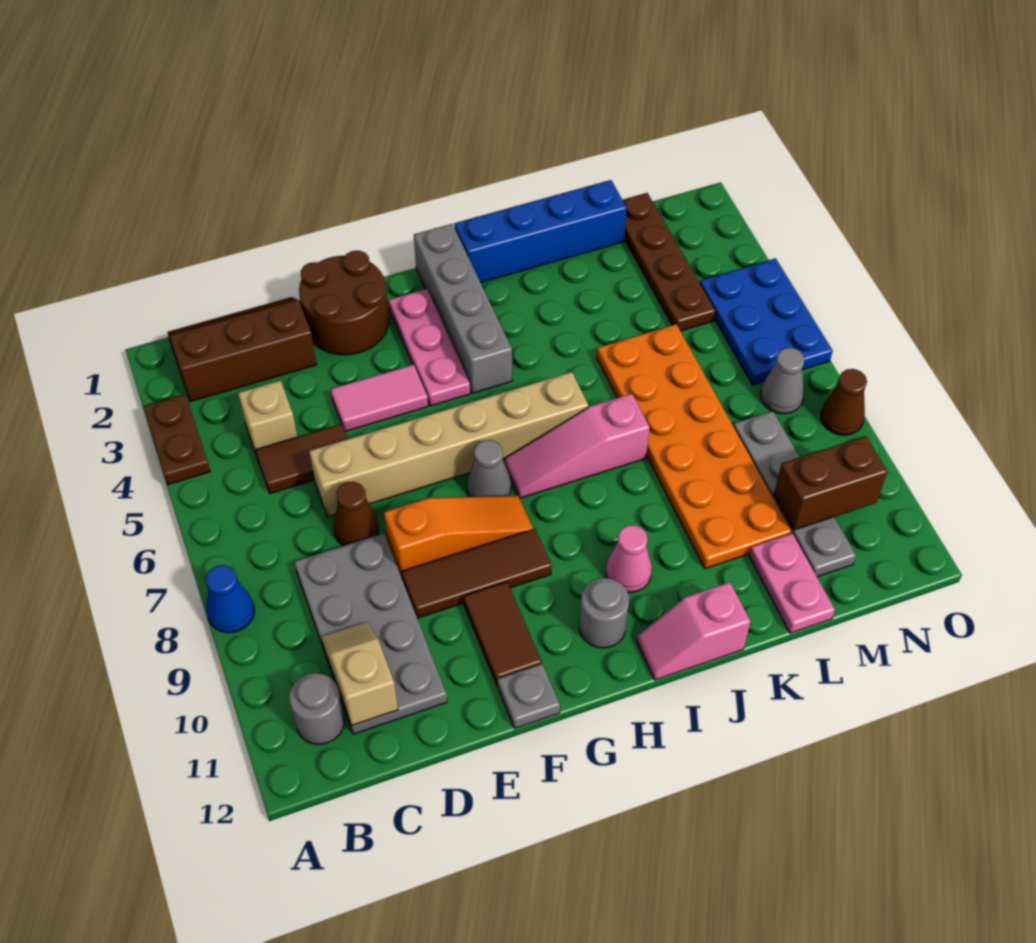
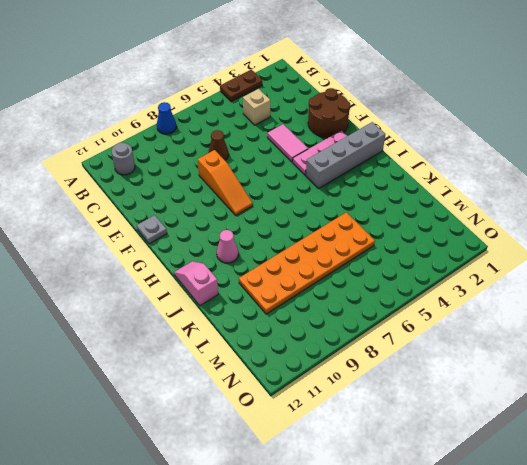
none -> brown slope B1:D2 level 1 top 2
none -> brown tile C5:D5 level 1
none -> grey plate C8:D11 level 1
none -> tan brick D6:I6 level 1

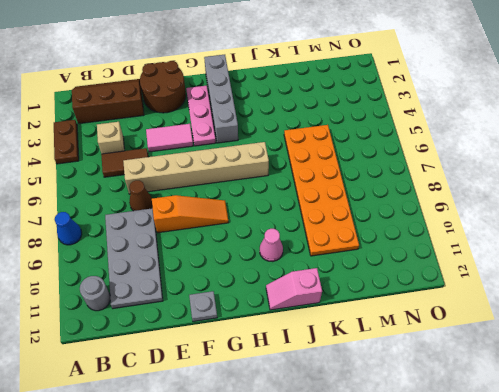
none -> brown tile E9:G9 level 1
none -> brown tile F10:F11 level 1
none -> grey cone G7 level 1
none -> pink slope H7:J7 level 1 top J

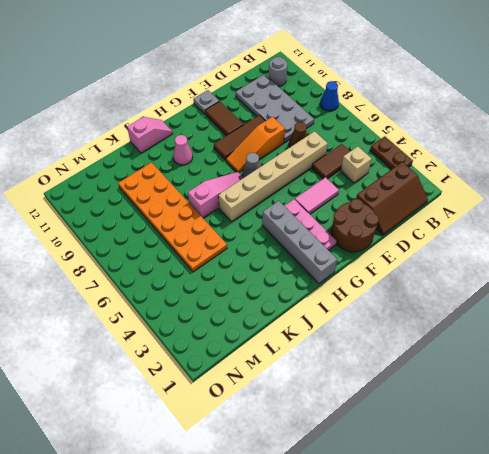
none -> grey round brick H11 level 1
none -> blue brick I1:L1 level 1
none -> pink plate L11:L12 level 1
none -> brown plate M1:M4 level 1

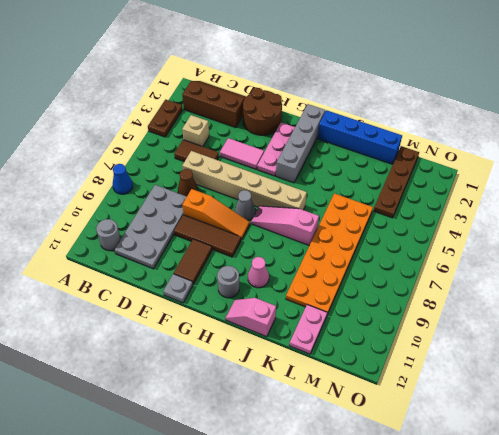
none -> grey plate M8:M11 level 1
none -> blue plate N4:O6 level 1
none -> grey cone N7 level 1
none -> brown cone O8 level 1

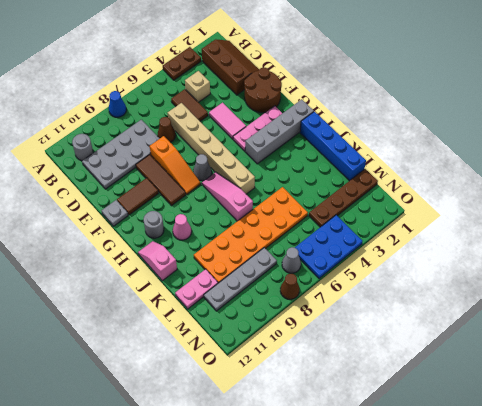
none -> tan slope C10:C11 level 2 top 11
none -> brown brick M10:N10 level 2

